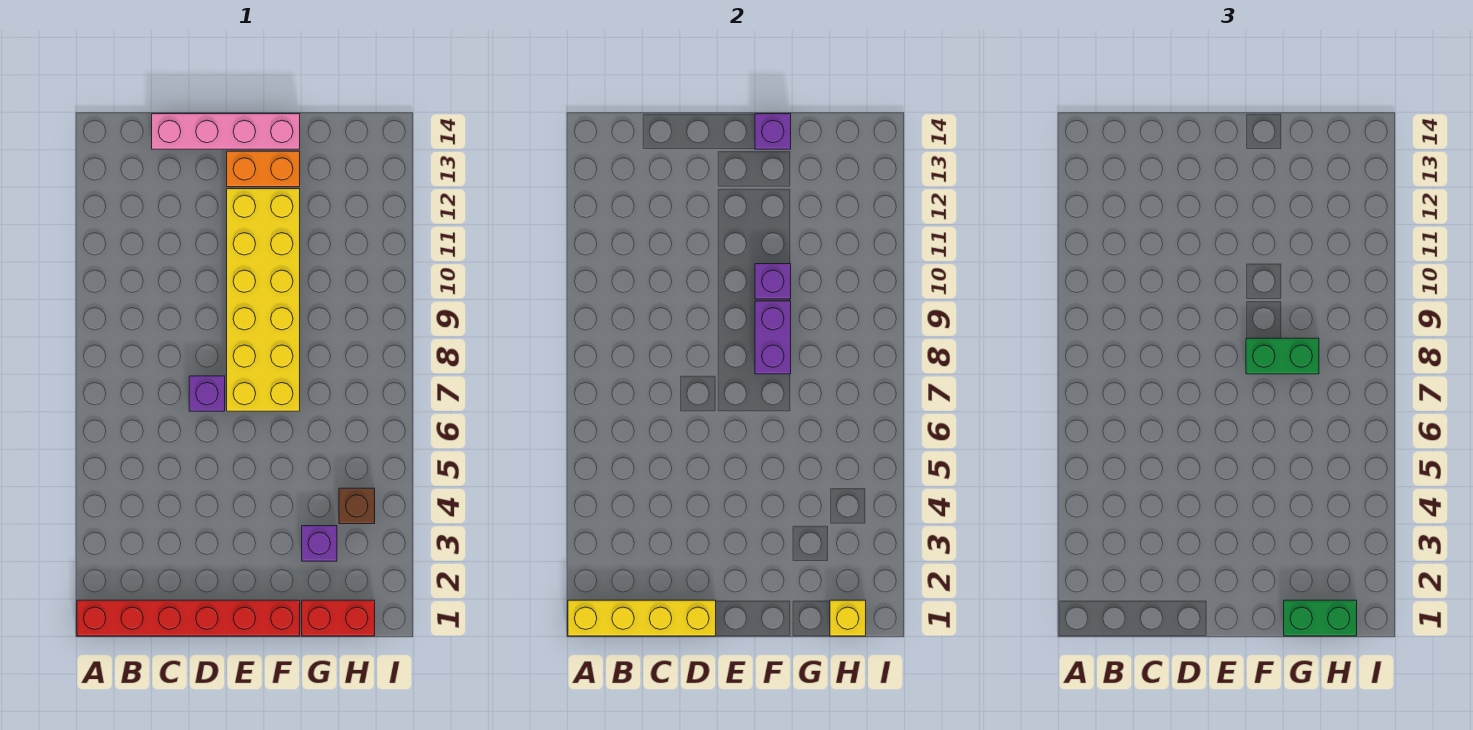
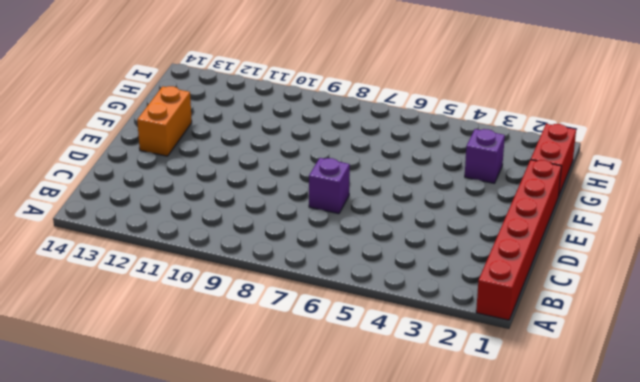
none -> pink brick C14:F14 level 1
none -> yellow brick E7:F12 level 1
none -> brown brick H4 level 1

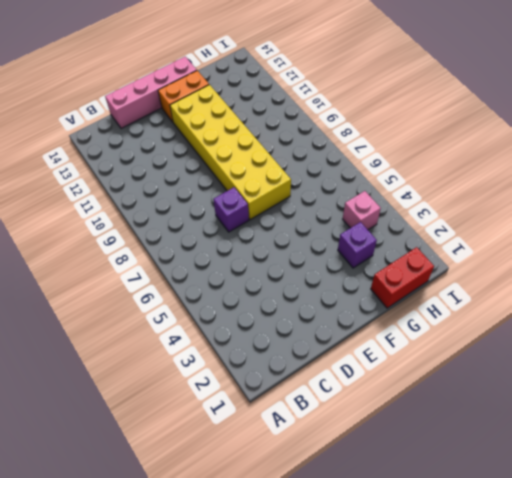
pink brick H4 level 1 -> brown brick H4 level 1
none -> red brick A1:F1 level 1
none -> yellow brick A1:D1 level 2
none -> purple brick F8:F9 level 2

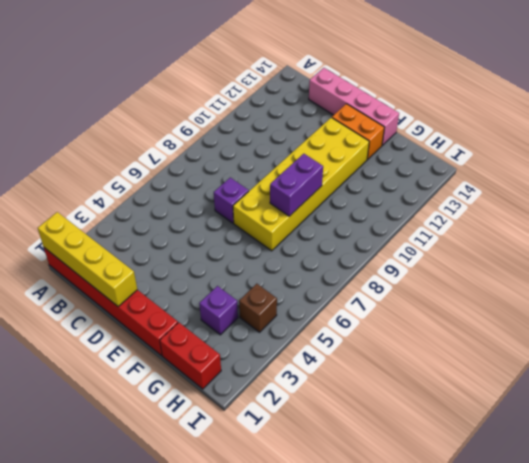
none -> purple brick F10 level 2
none -> purple brick F14 level 2
none -> yellow brick H1 level 2

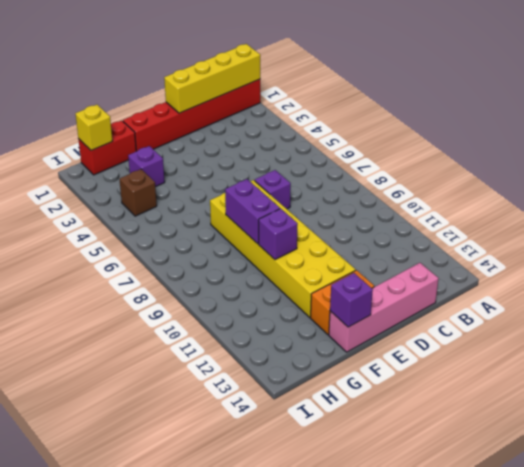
none -> green brick F8:G8 level 3
none -> green brick G1:H1 level 3

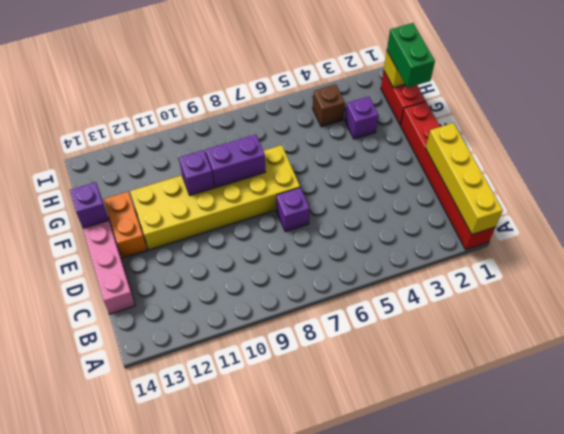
none -> green brick F8:G8 level 3

